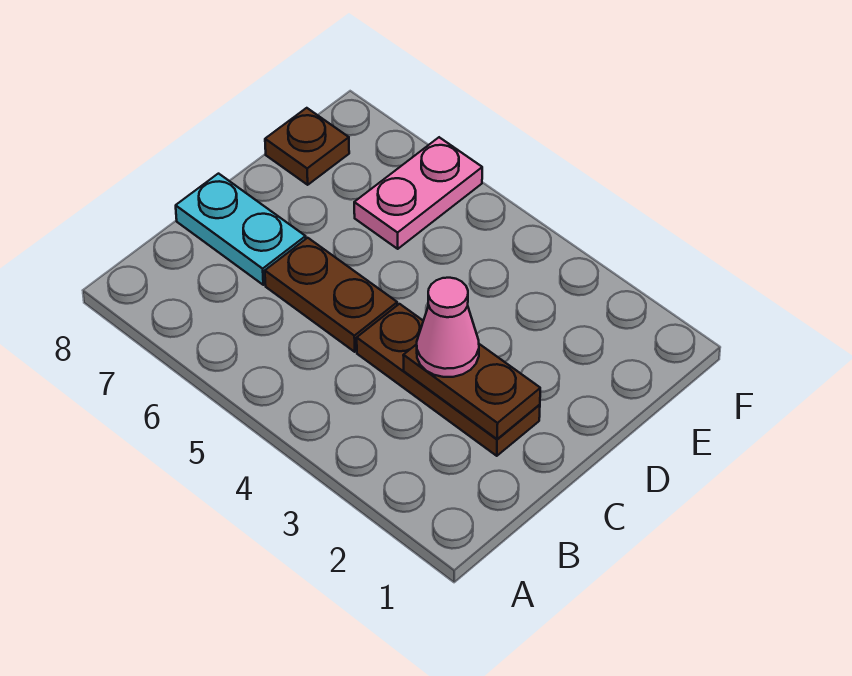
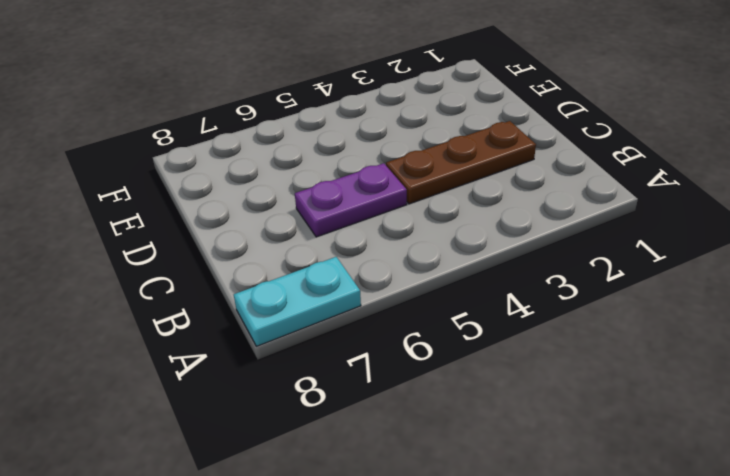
cyan plate A7:A8 level 1 -> cyan plate C7:C8 level 1
purple plate C5:C6 level 1 -> brown plate C5:C6 level 1
none -> pink plate E6:F6 level 1
none -> brown plate E8 level 1

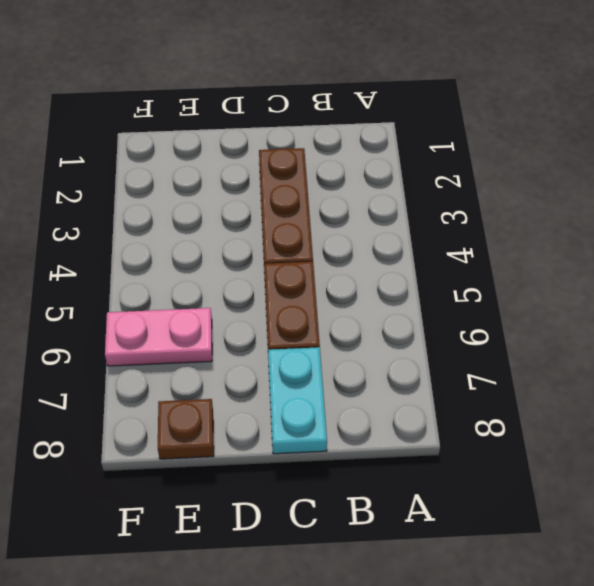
none -> brown plate C2:C3 level 2
none -> pink cone C3 level 3

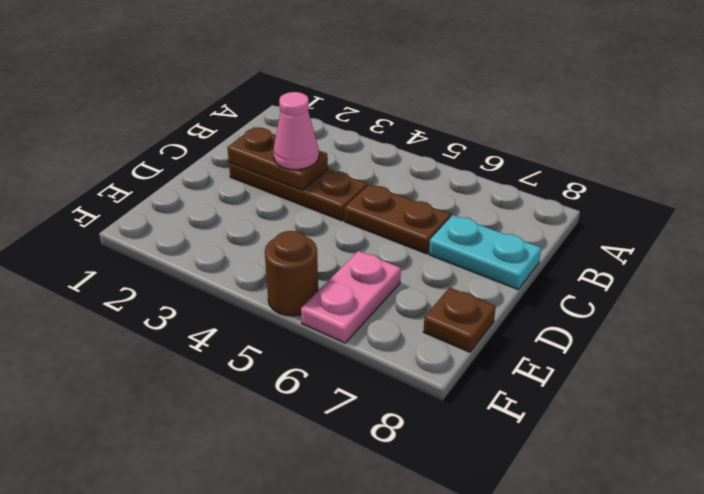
brown round brick F5 level 1 -> none

